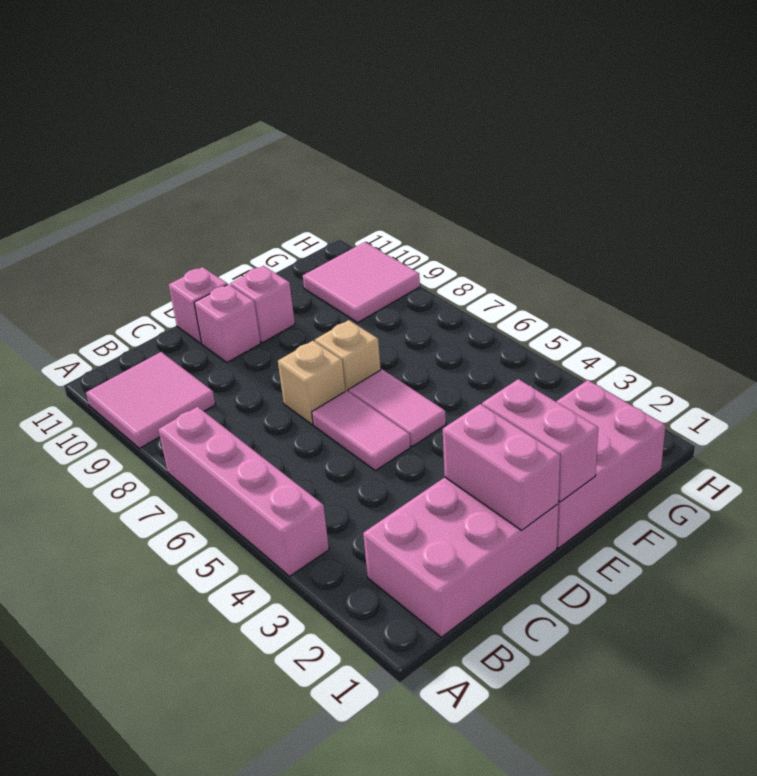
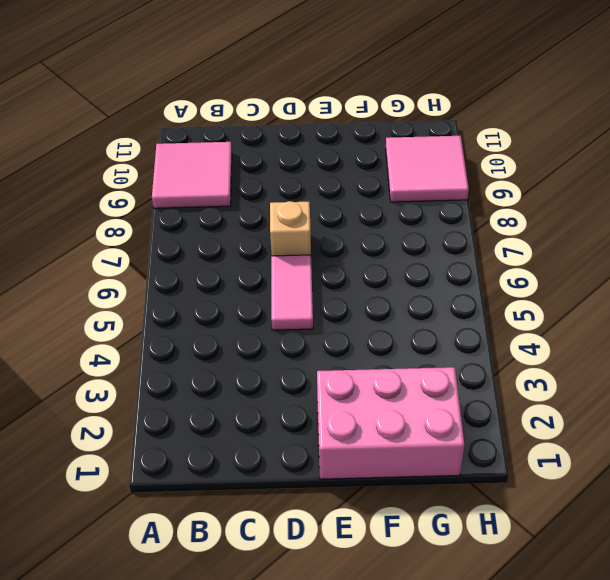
none -> pink brick A4:A7 level 1
none -> pink brick B1:D2 level 1
none -> pink brick D10 level 1

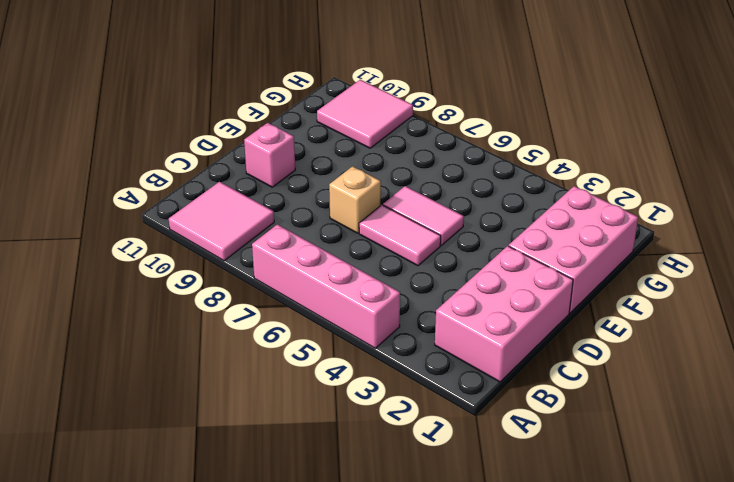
none -> pink brick D11 level 1
none -> tan brick E7 level 1
none -> pink brick E10 level 1

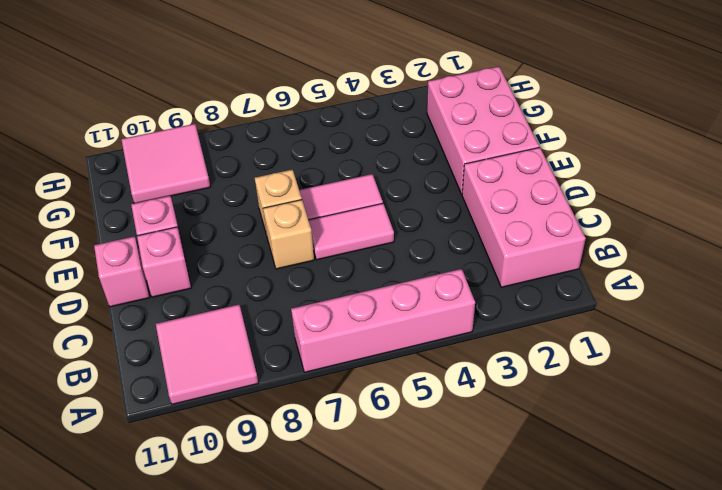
none -> pink brick D1:D2 level 2
none -> pink brick E1:E2 level 2

